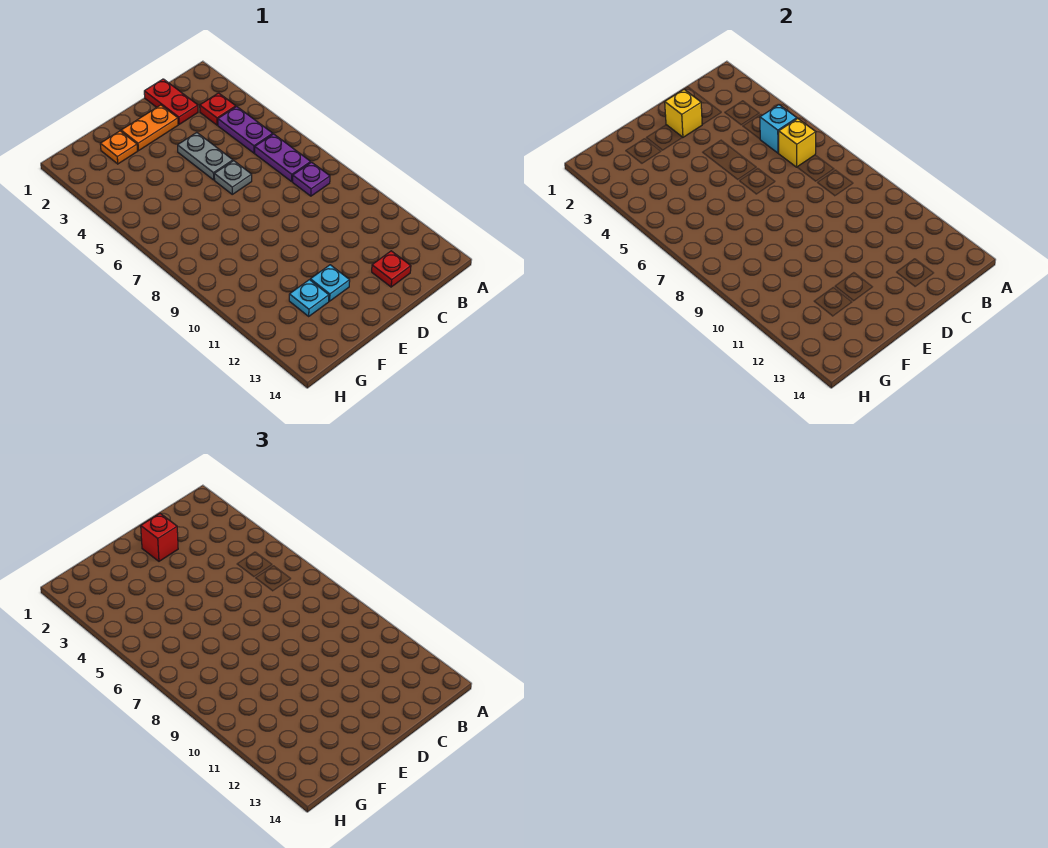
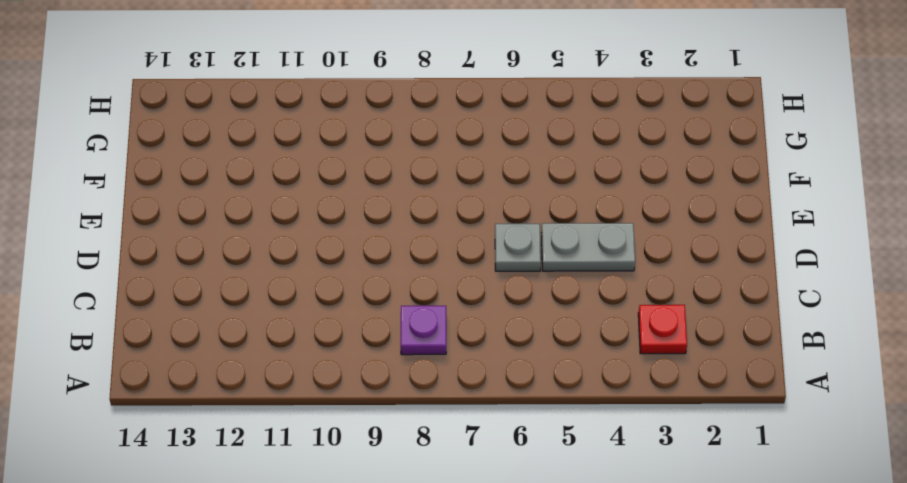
none -> purple plate B4:B5 level 1
none -> purple plate B6:B7 level 1
none -> red plate C1:C2 level 1

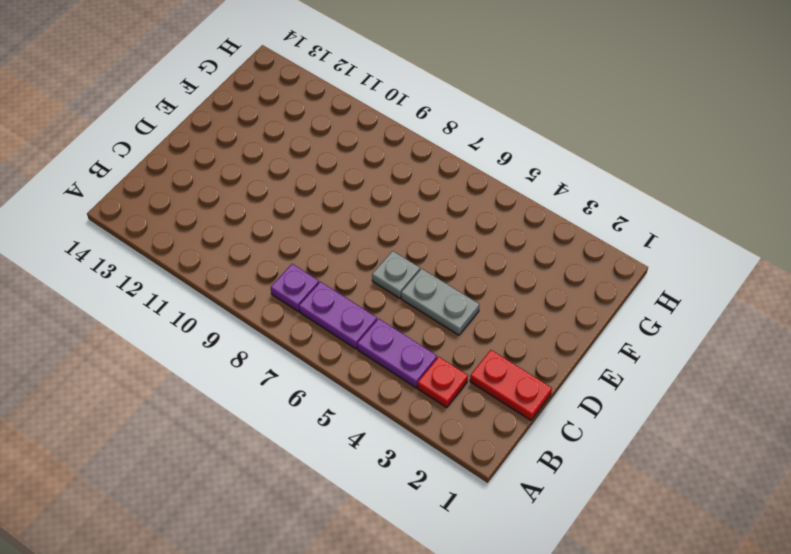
none -> red plate C13 level 1
none -> orange plate D2:E2 level 1
none -> cyan plate E12 level 1

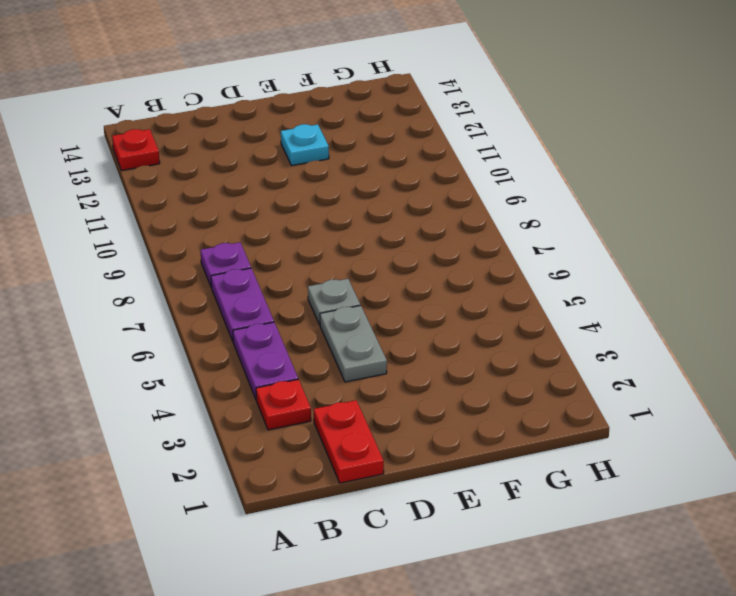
red plate A13 level 1 -> red plate C13 level 1
none -> orange plate D2:E2 level 1
none -> orange plate F2 level 1
none -> cyan plate F12 level 1

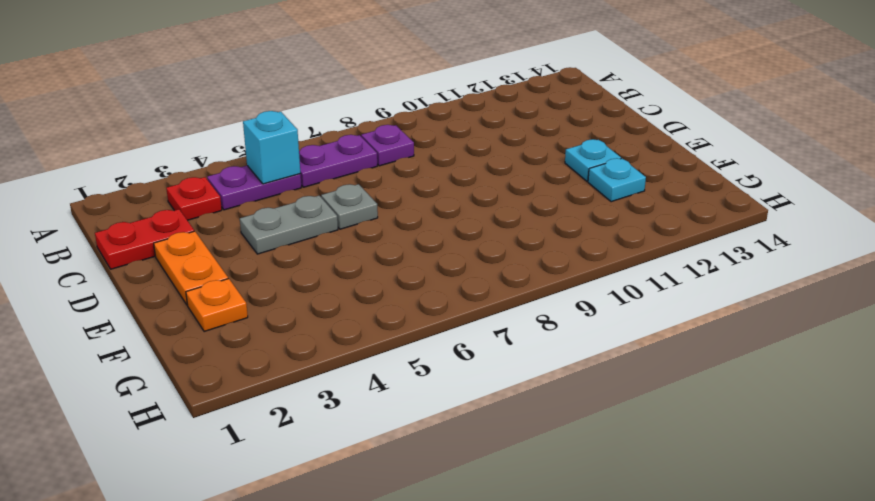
none -> red plate C13 level 1
none -> yellow brick B6 level 2
none -> yellow brick D2 level 2

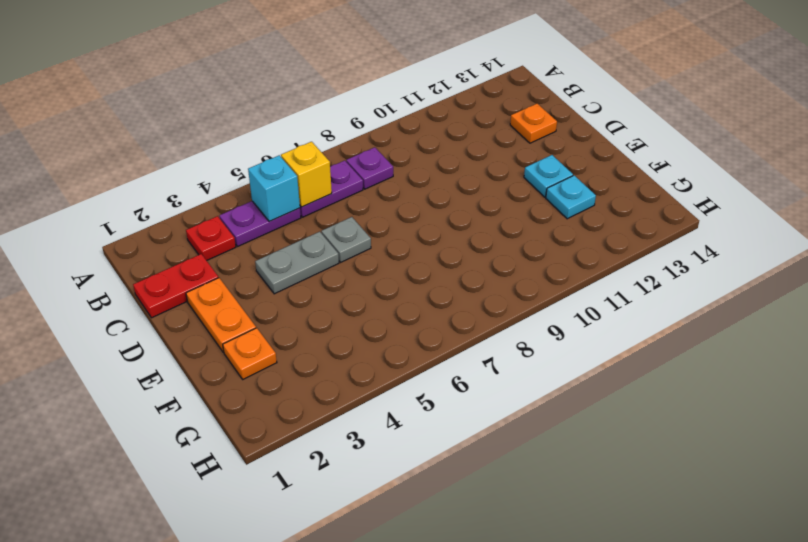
orange plate C13 level 1 -> red plate C13 level 1
none -> yellow brick D2 level 2
none -> red brick D2 level 3

